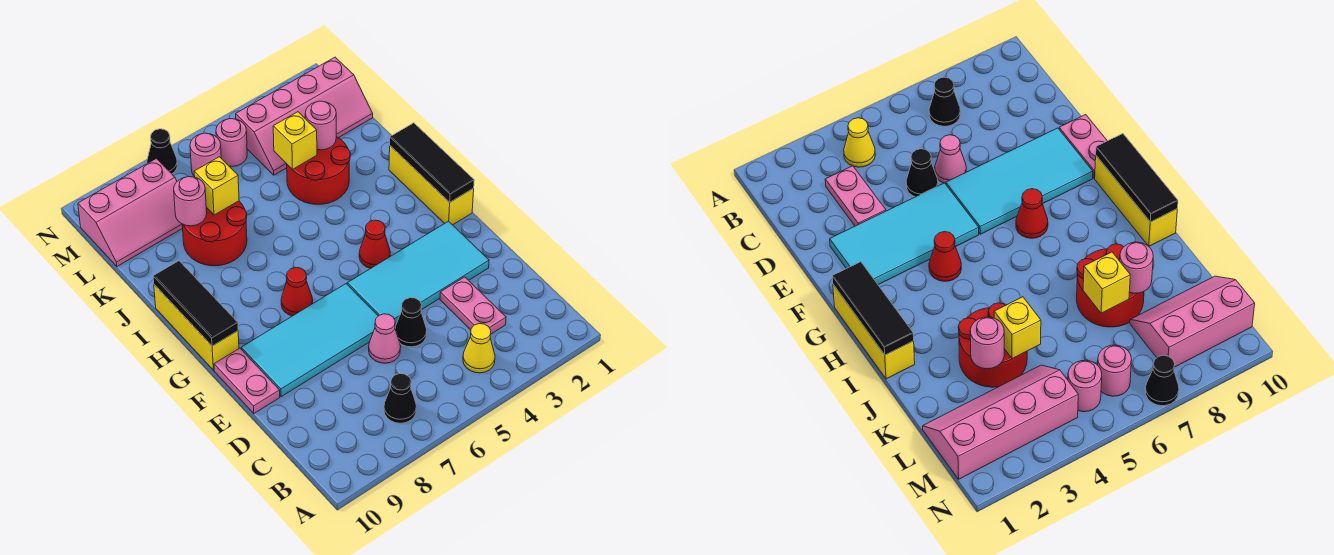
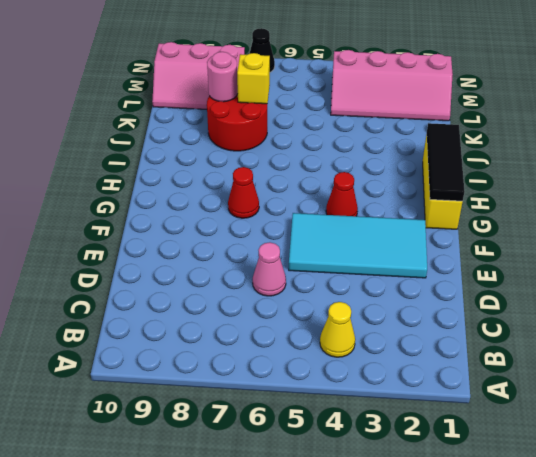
none -> black cone B7 level 1
none -> pink plate C3:D3 level 1
none -> black cone D5 level 1

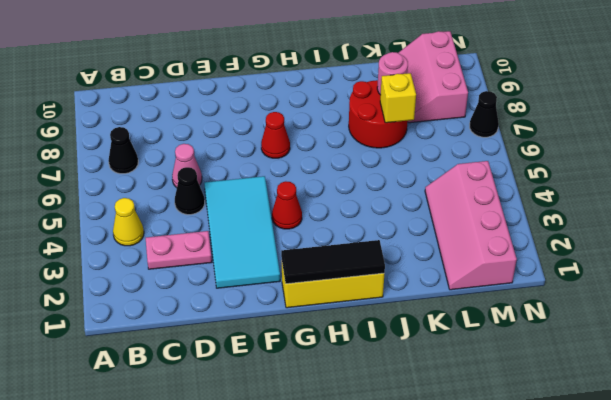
none -> cyan tile E6:F9 level 1
none -> pink plate E10:F10 level 1
none -> yellow brick G10:I10 level 1

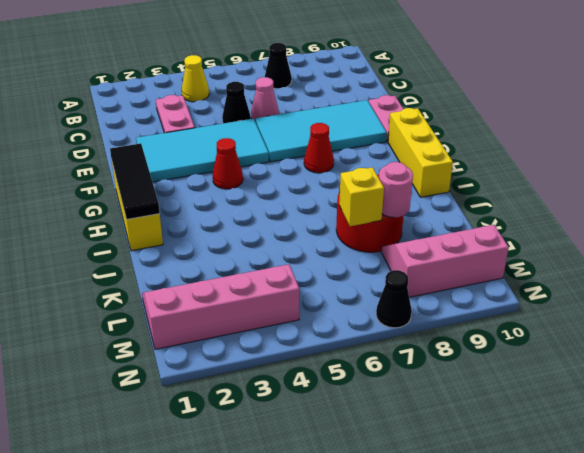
none -> red round brick J3:K4 level 1
none -> pink round brick M5 level 1
none -> pink round brick M6 level 1

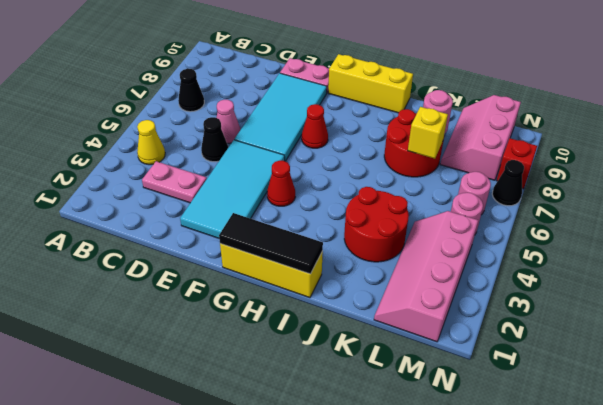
red brick N8 level 1 -> none
none -> black tile G10:I10 level 2
none -> pink round brick K3 level 2
none -> yellow brick K4 level 2

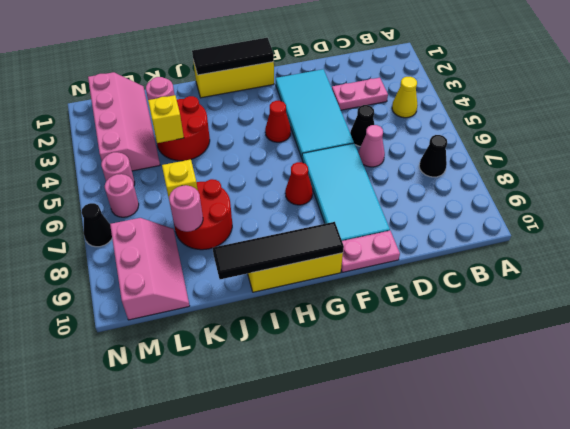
black tile G10:J10 level 2 -> black tile G10:I10 level 2

